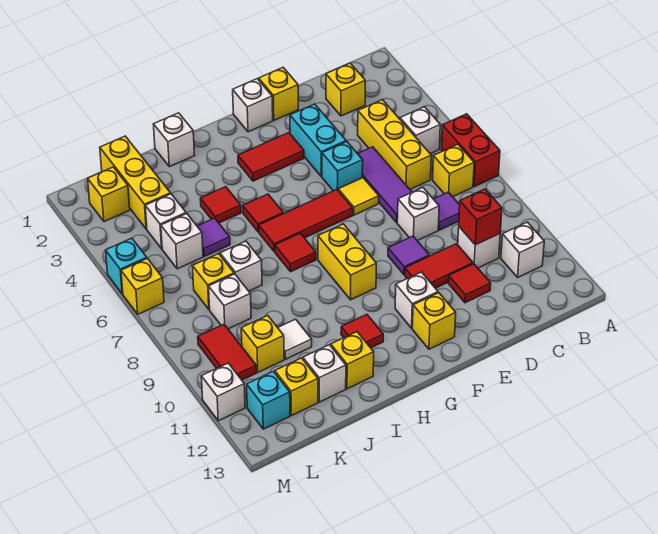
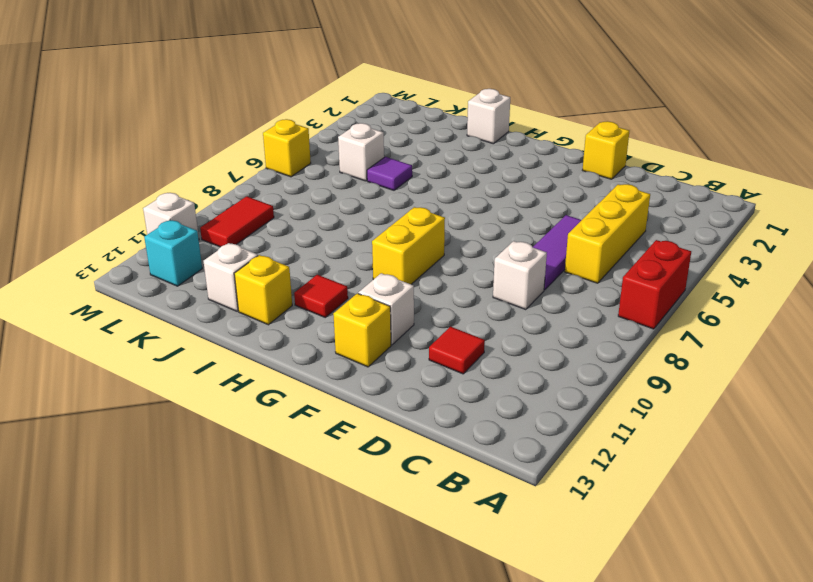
none -> white brick B5 level 1
none -> yellow brick B7 level 1
none -> white brick B11 level 1
none -> yellow brick C2 level 1

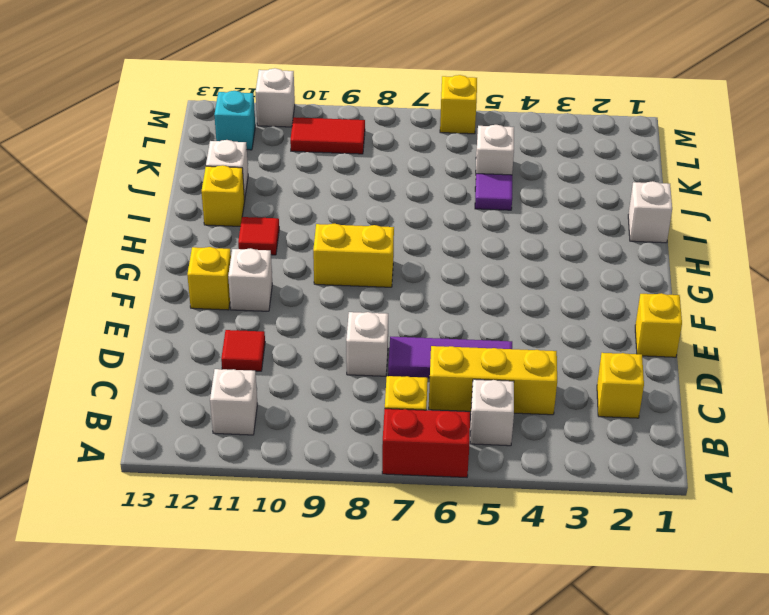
none -> purple tile C8 level 1
none -> white brick C10 level 1
none -> red tile D10:E10 level 1
none -> cyan brick E3:E4 level 1

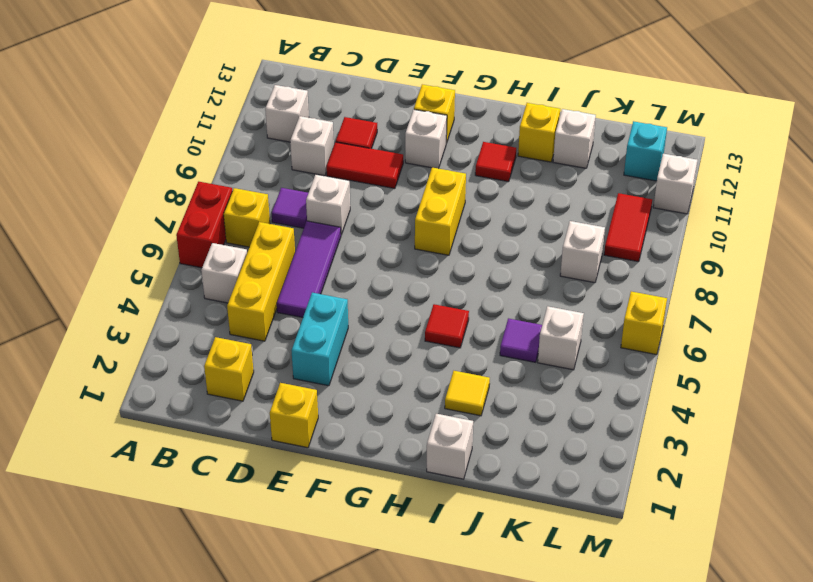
yellow tile I3 level 1 -> yellow tile E6 level 1
none -> cyan brick E5 level 1
none -> purple tile E9 level 1
none -> white brick F1 level 1
none -> red tile F3:G3 level 1

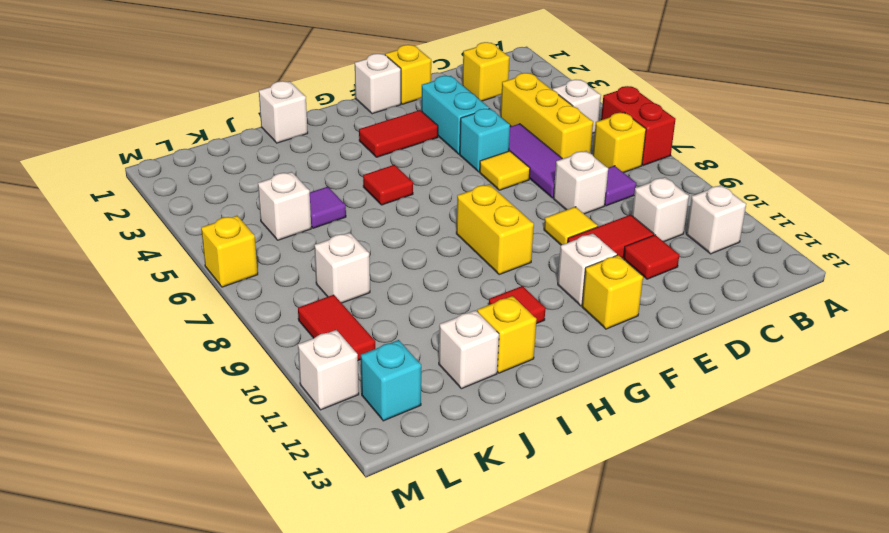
yellow tile E9 level 1 -> purple tile E9 level 1
none -> red tile F6:H6 level 1
none -> red tile H7 level 1
none -> red tile I4 level 1
none -> white brick J7 level 1

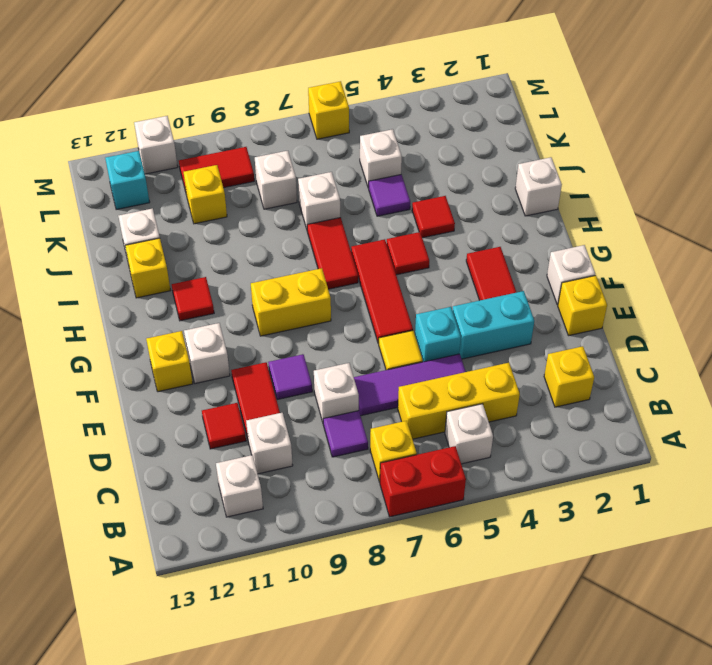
red tile H7:I7 level 1 -> red tile H7 level 1
none -> white tile J10 level 1
none -> yellow brick K1:K3 level 1
none -> white brick K4 level 1
none -> yellow brick K7 level 1

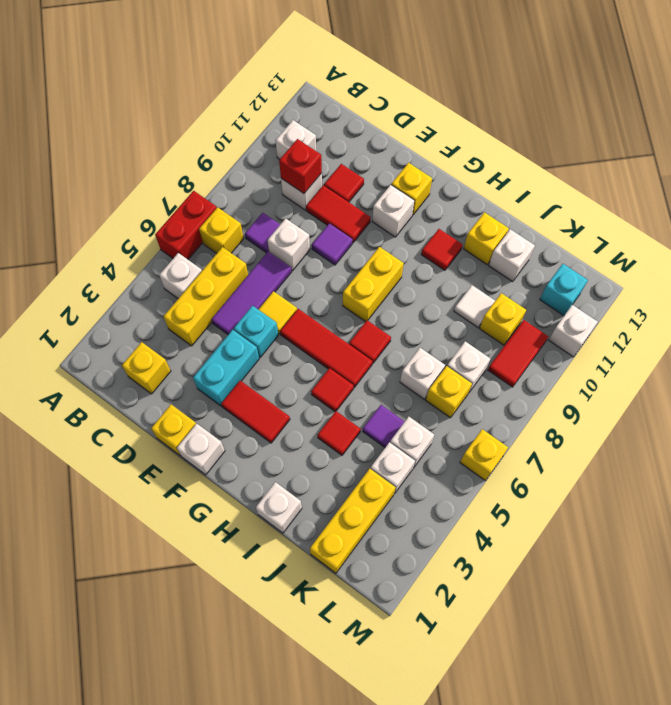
none -> yellow brick K12 level 1
none -> yellow brick L2 level 1
none -> cyan brick M5 level 1

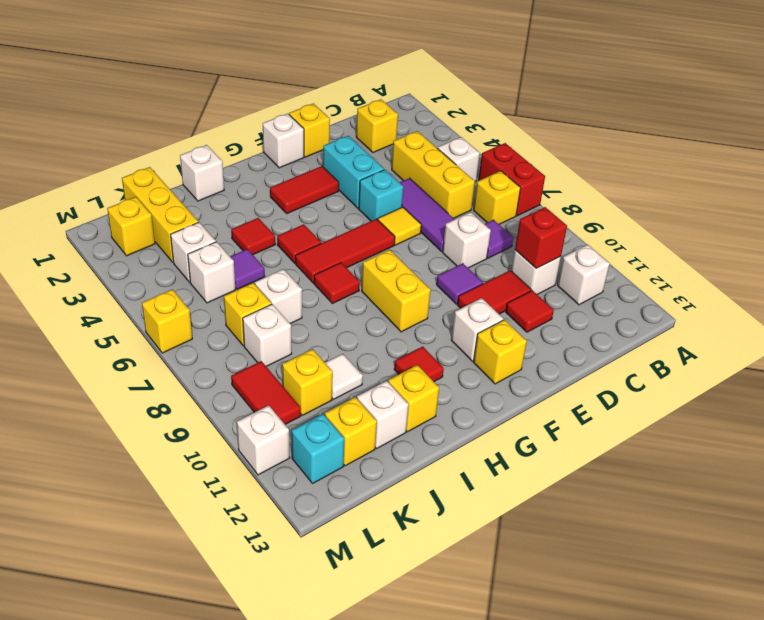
none -> cyan brick M5 level 1

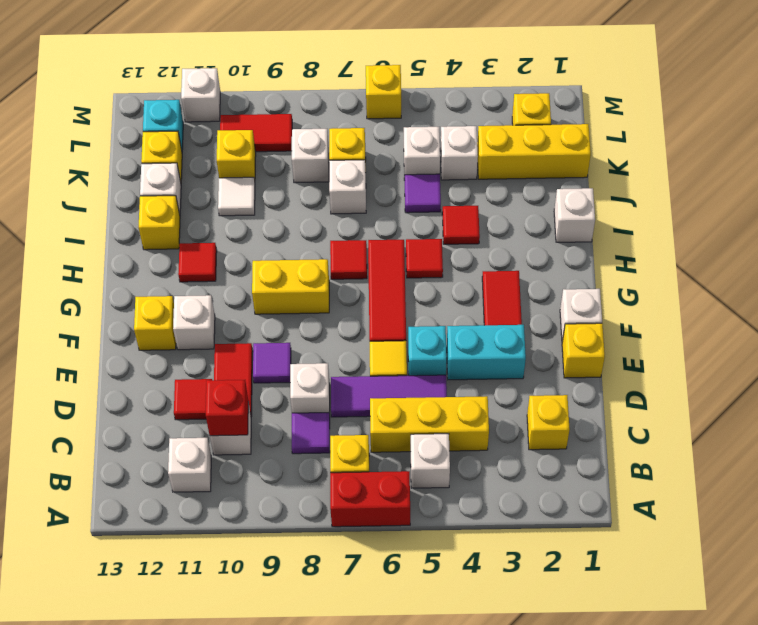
none -> cyan brick M5 level 1

